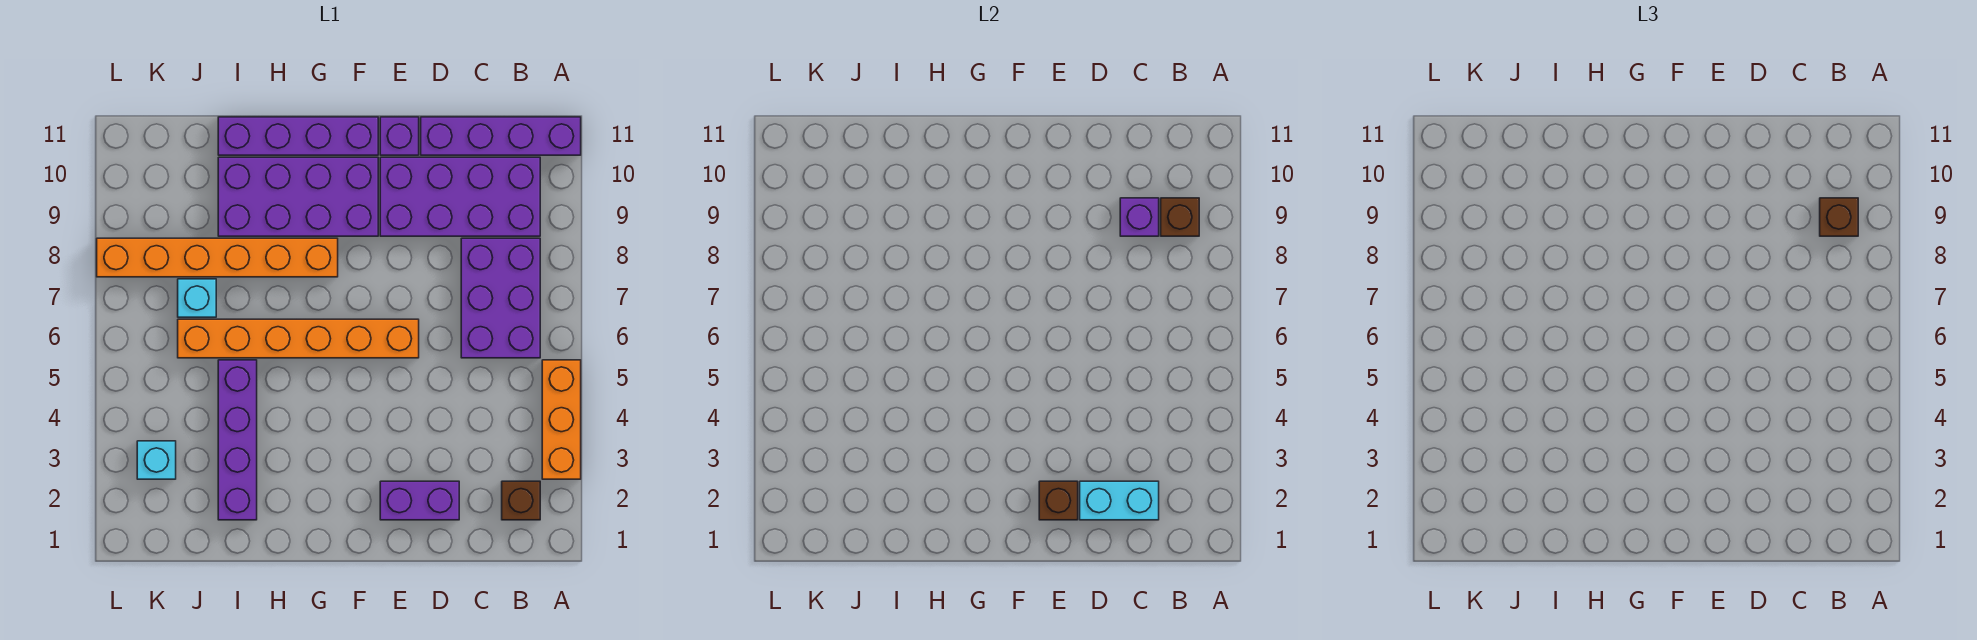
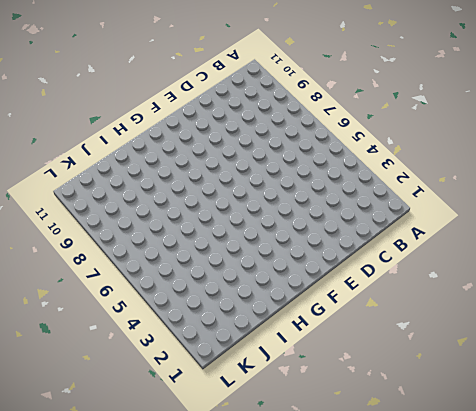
none -> orange brick A3:A5 level 1
none -> purple brick A11:D11 level 1
none -> brown brick B2 level 1

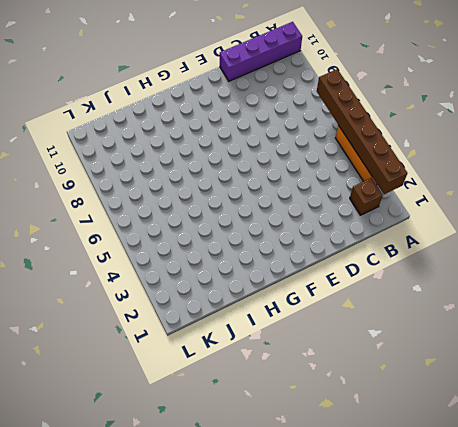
brown brick A2:A7 level 2 -> none
none -> purple brick B6:C8 level 1
none -> purple brick B9:E10 level 1
none -> purple brick D2:E2 level 1

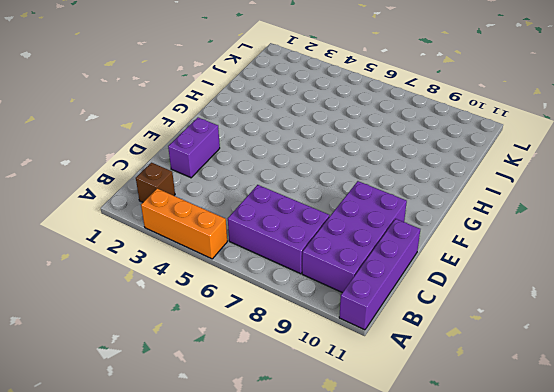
none -> orange brick E6:J6 level 1
none -> purple brick E11 level 1
none -> purple brick F9:I10 level 1

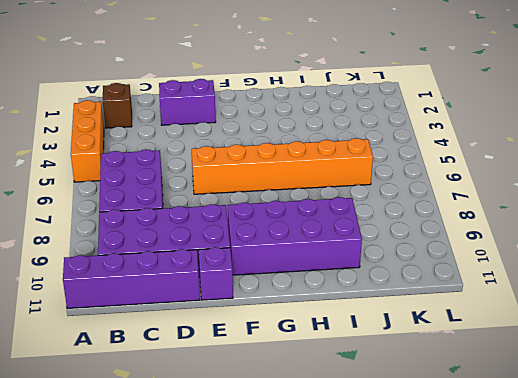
none -> purple brick F11:I11 level 1
none -> orange brick G8:L8 level 1
none -> purple brick I2:I5 level 1

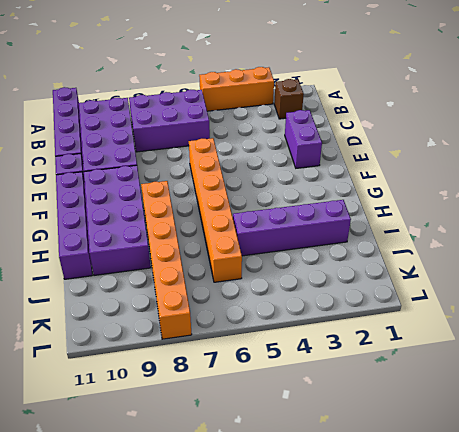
none -> cyan brick J7 level 1
none -> cyan brick K3 level 1
none -> brown brick B9 level 2

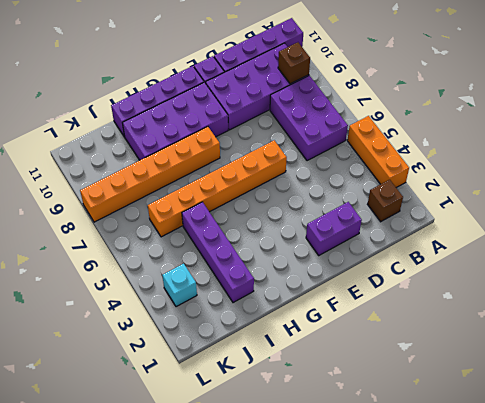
none -> cyan brick J7 level 1
none -> cyan brick C2:D2 level 2
none -> purple brick C9 level 2

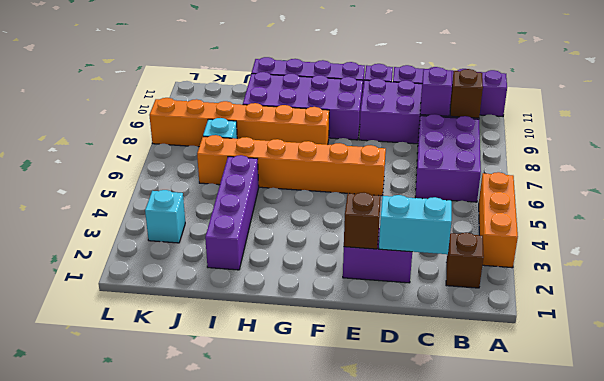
none -> brown brick B9 level 3

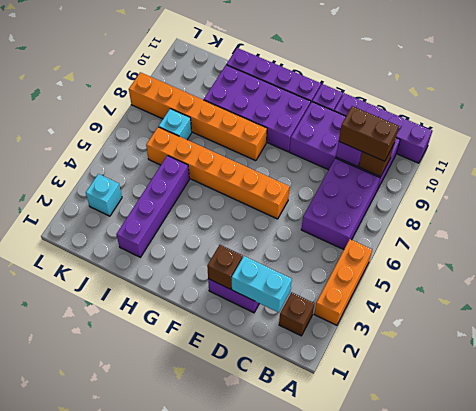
brown brick B9:C9 level 3 -> brown brick B9 level 3

